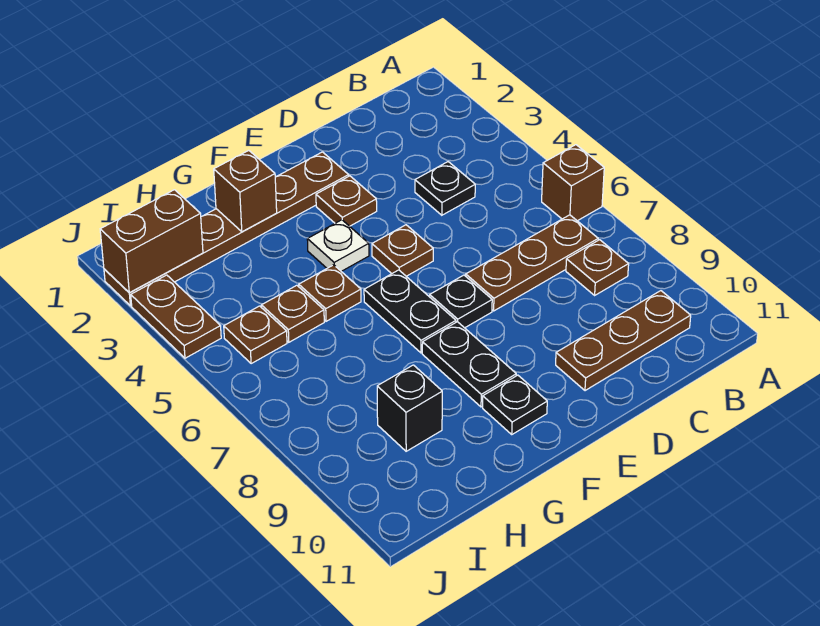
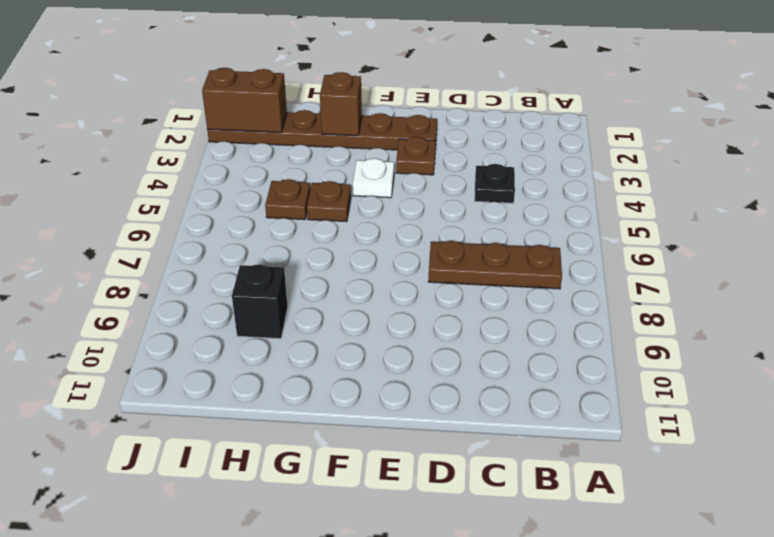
none -> brown brick A6 level 1
none -> brown plate B8 level 1
none -> brown plate B10:D10 level 1

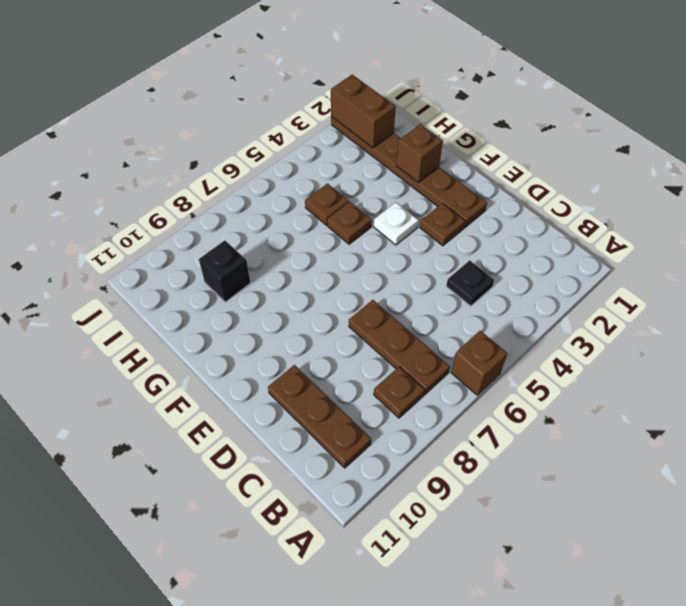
none -> brown plate E5 level 1
none -> black plate E7 level 1
none -> black plate F6:F7 level 1

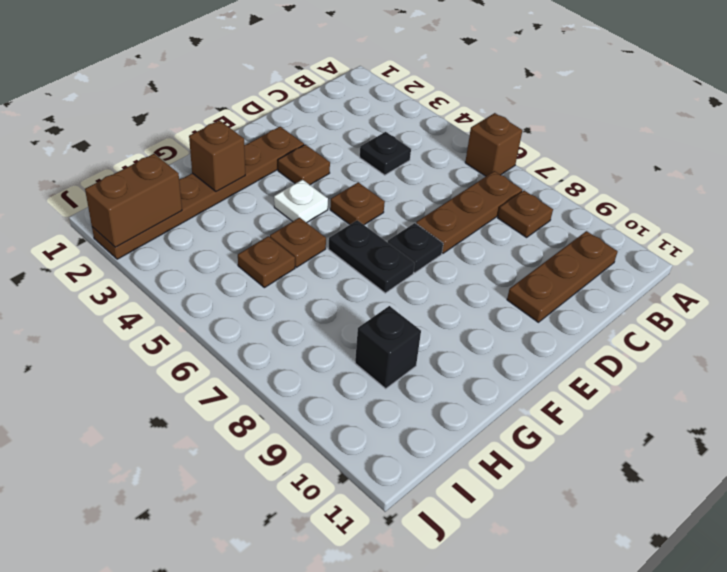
none -> black plate F8:F9 level 1
none -> black plate F10 level 1
none -> brown plate I5 level 1

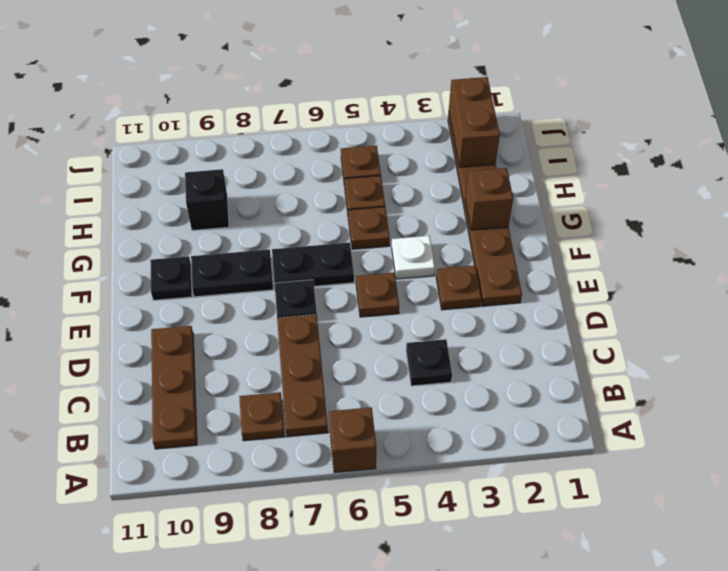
none -> brown plate J3:J4 level 1

